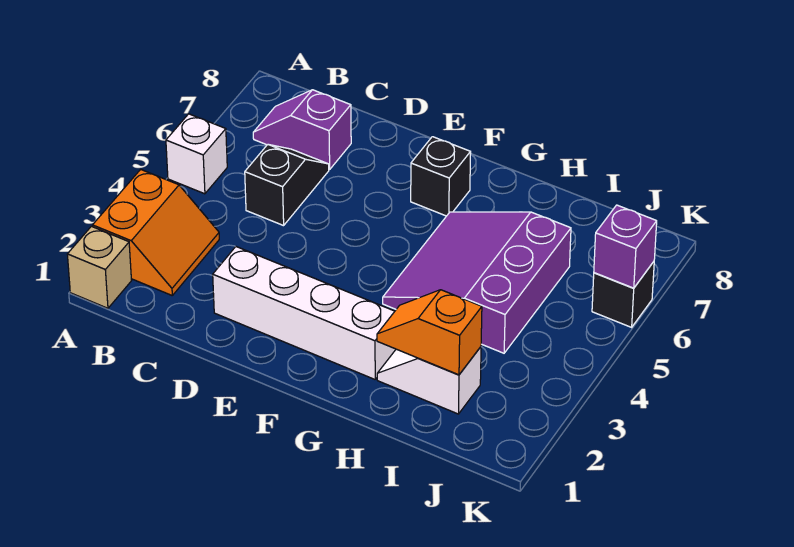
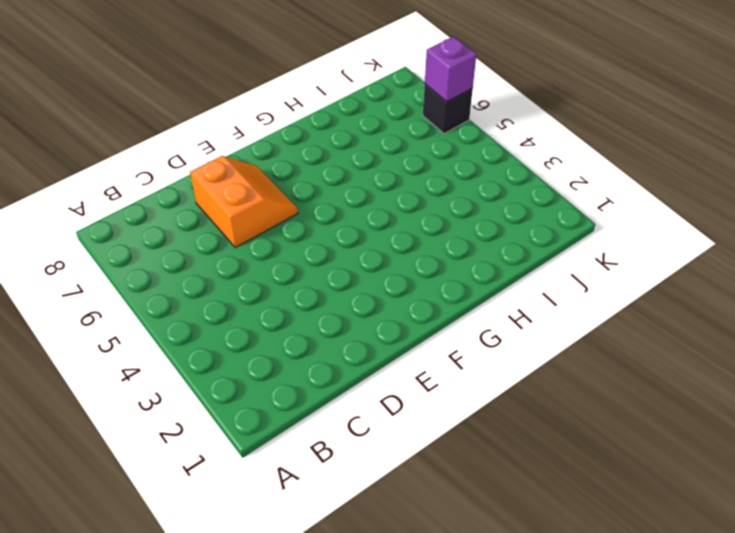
orange slope D6:E7 level 1 top D -> orange slope A2:B3 level 1 top A
none -> tan brick A1 level 1
none -> white brick A5 level 1
none -> purple slope B7:C7 level 1 top C

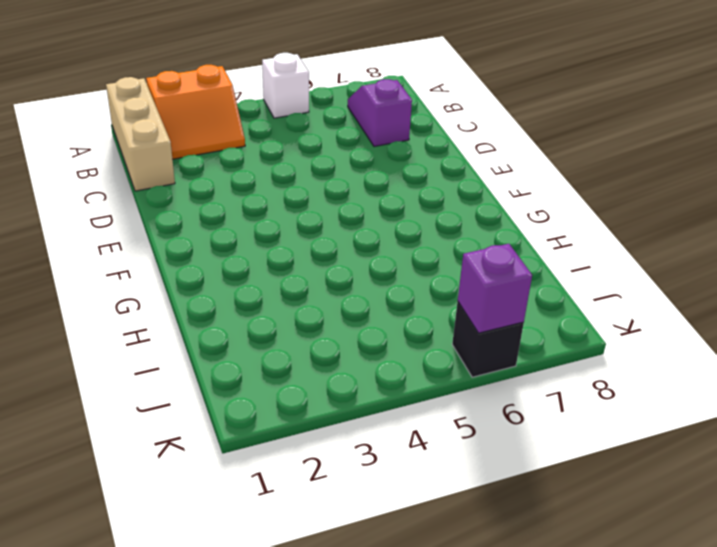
tan brick A1:C1 level 1 -> tan brick A1 level 1
none -> black slope C5:C6 level 1 top 5
none -> white brick D2:G2 level 1
none -> black brick F7 level 1

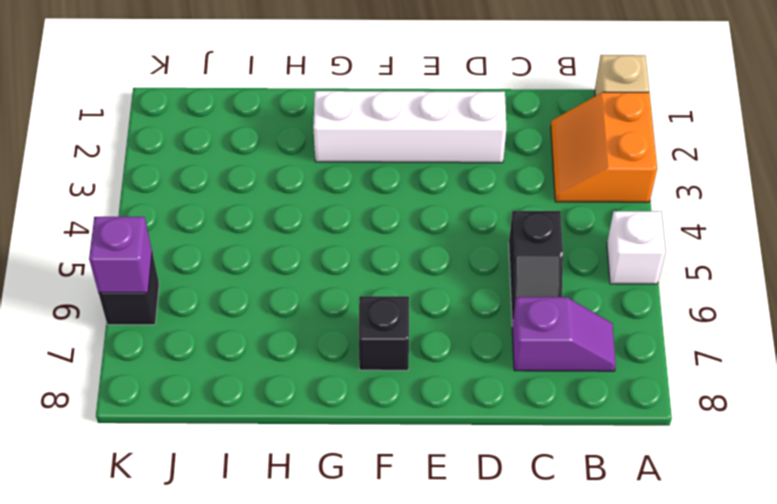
none -> purple slope G4:I6 level 1 top I
none -> white slope H2:I2 level 1 top I
none -> orange slope H2:I2 level 2 top I

